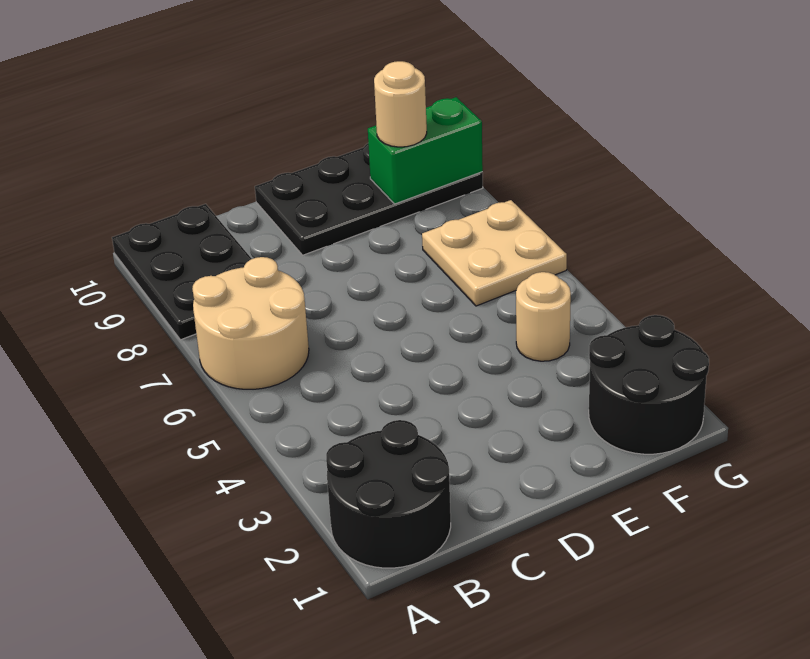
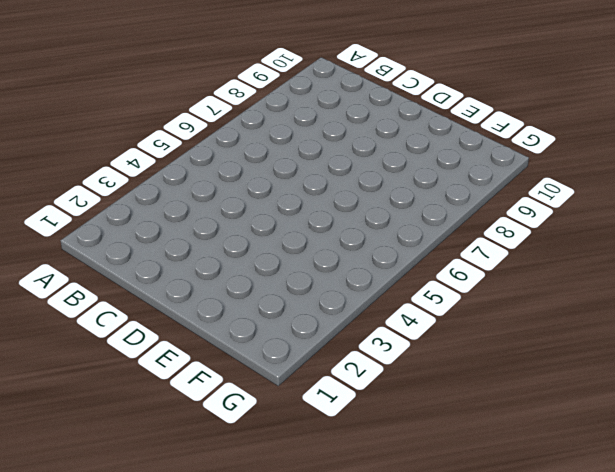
none -> black round brick A1:B2 level 1
none -> tan round brick A6:B7 level 1

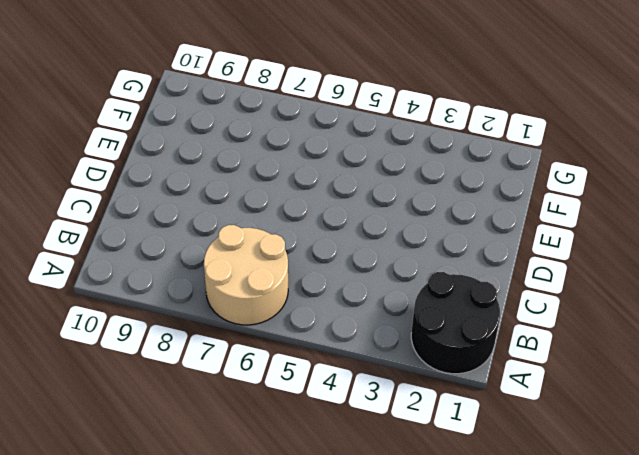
none -> black plate A8:B10 level 1
none -> black plate D9:G10 level 1

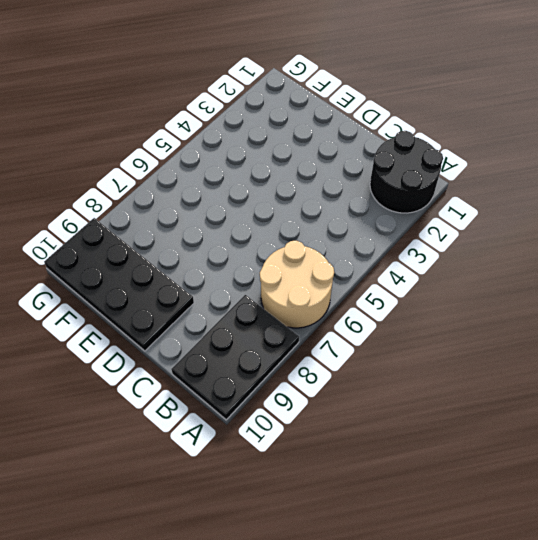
none -> black round brick F1:G2 level 1
none -> tan round brick F4 level 1

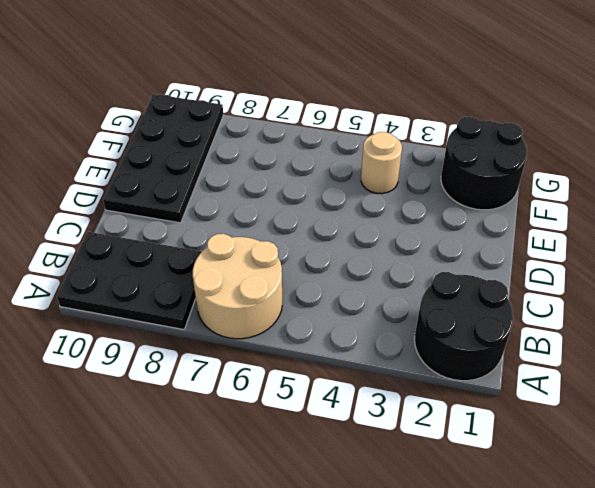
none -> tan plate F6:G7 level 1
none -> green brick F9:G9 level 2

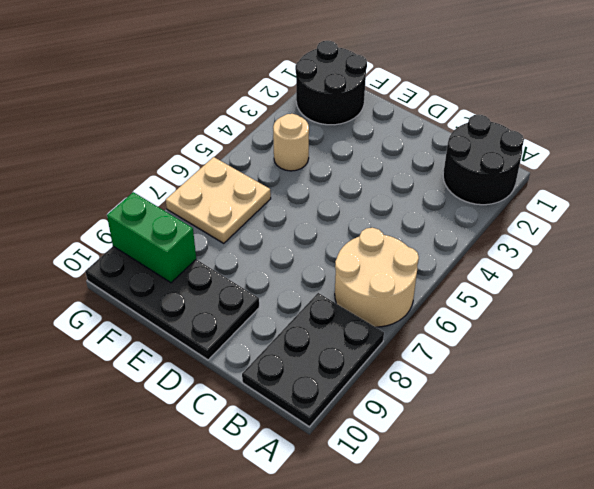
none -> tan round brick F9 level 3

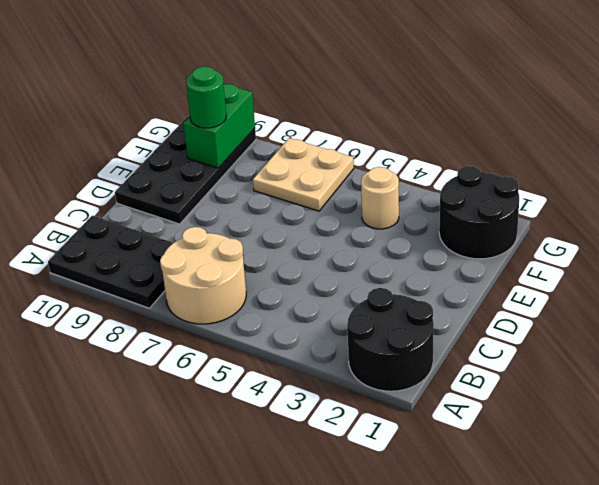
green round brick F9 level 3 -> tan round brick F9 level 3

